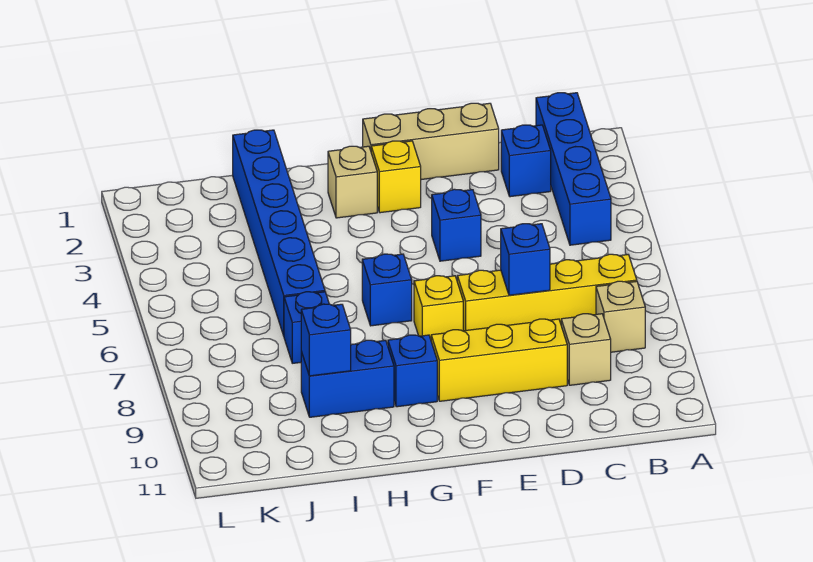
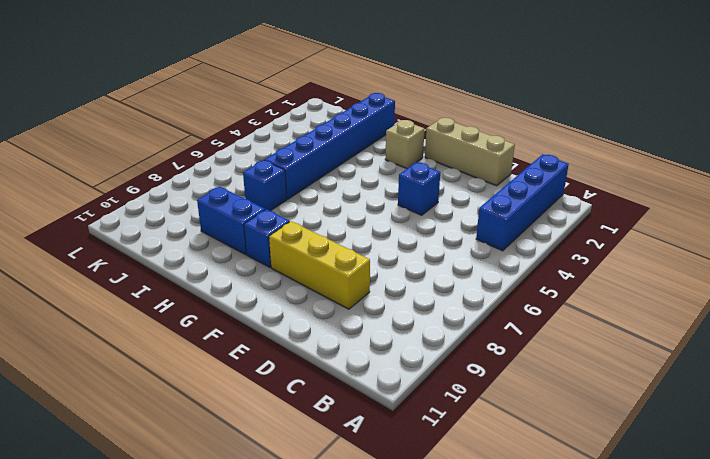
none -> yellow brick B7:E7 level 1
none -> tan brick B8 level 1
none -> blue brick C2 level 1

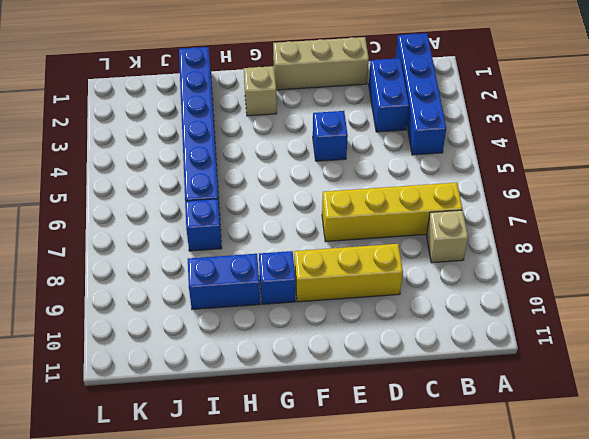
blue brick C2:C3 level 1 -> blue brick C2 level 1
none -> tan brick C9 level 1
none -> yellow brick F2 level 1
none -> yellow brick F7 level 1

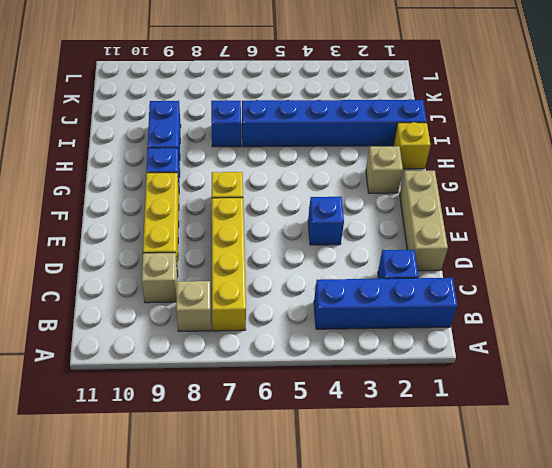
yellow brick H1 level 1 -> yellow brick F2 level 1
none -> blue brick G6 level 1
none -> blue brick D7 level 2
none -> blue brick I9 level 2

